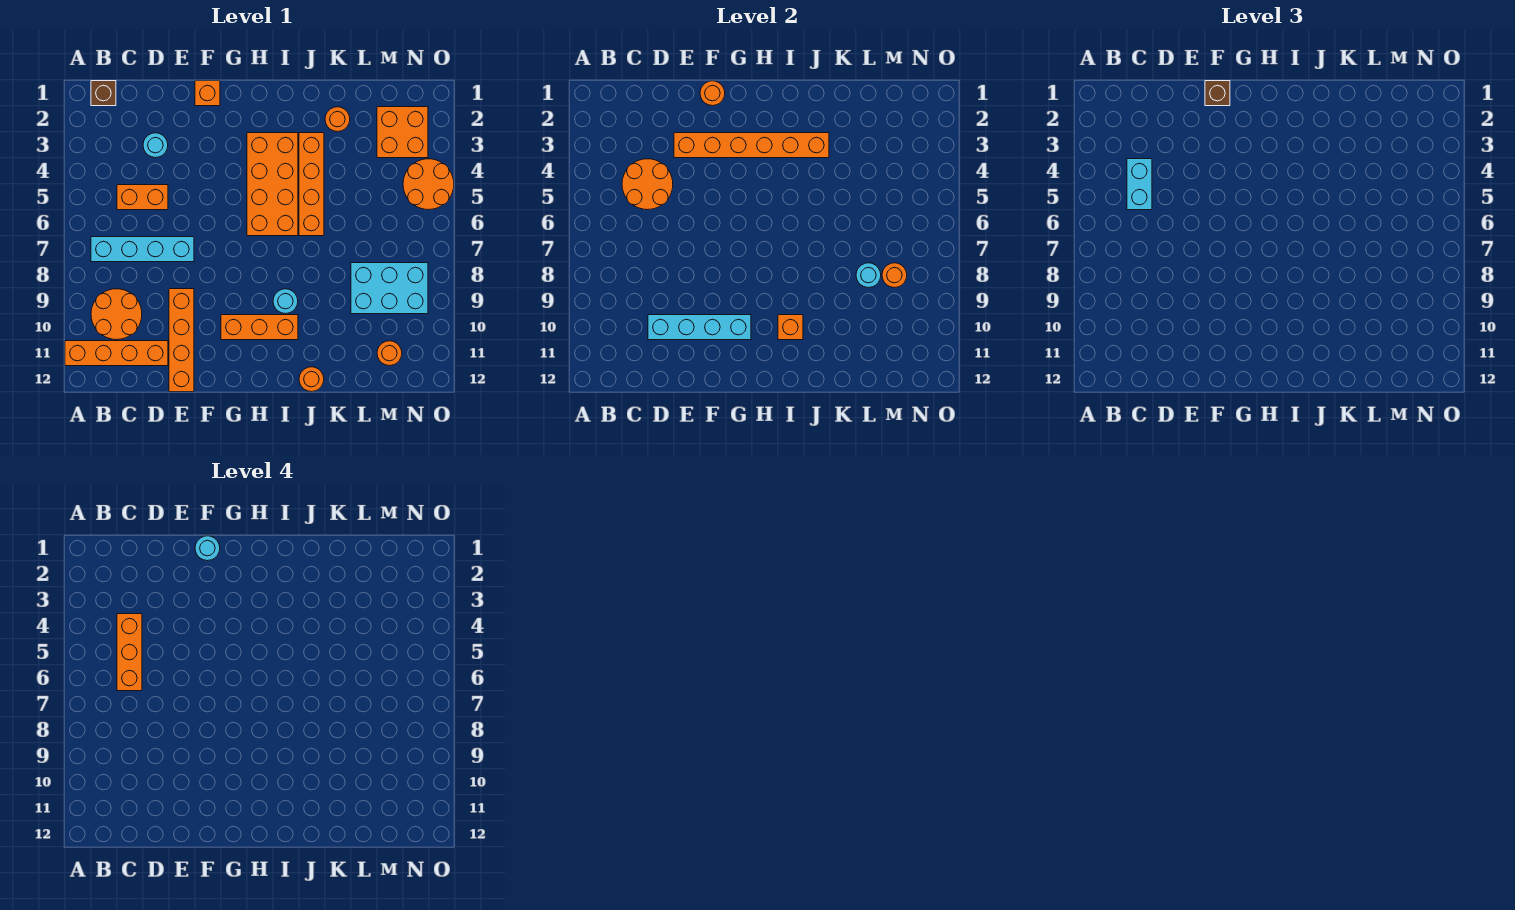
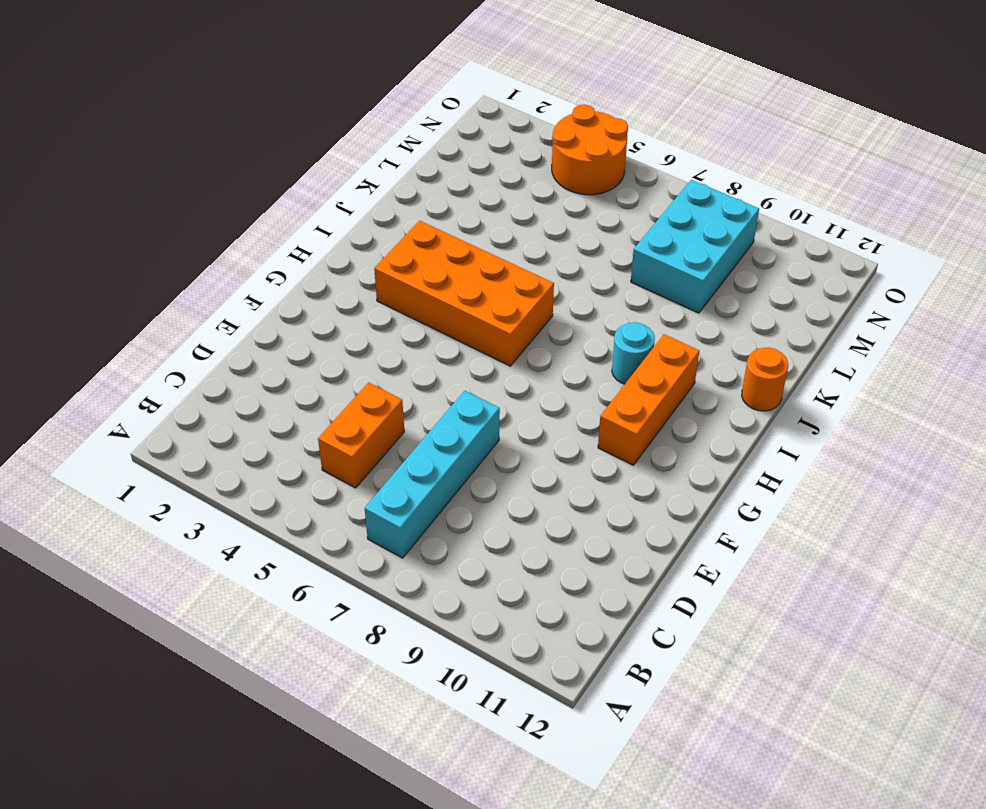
none -> orange brick A11:D11 level 1
none -> brown brick B1 level 1
none -> orange round brick B9:C10 level 1

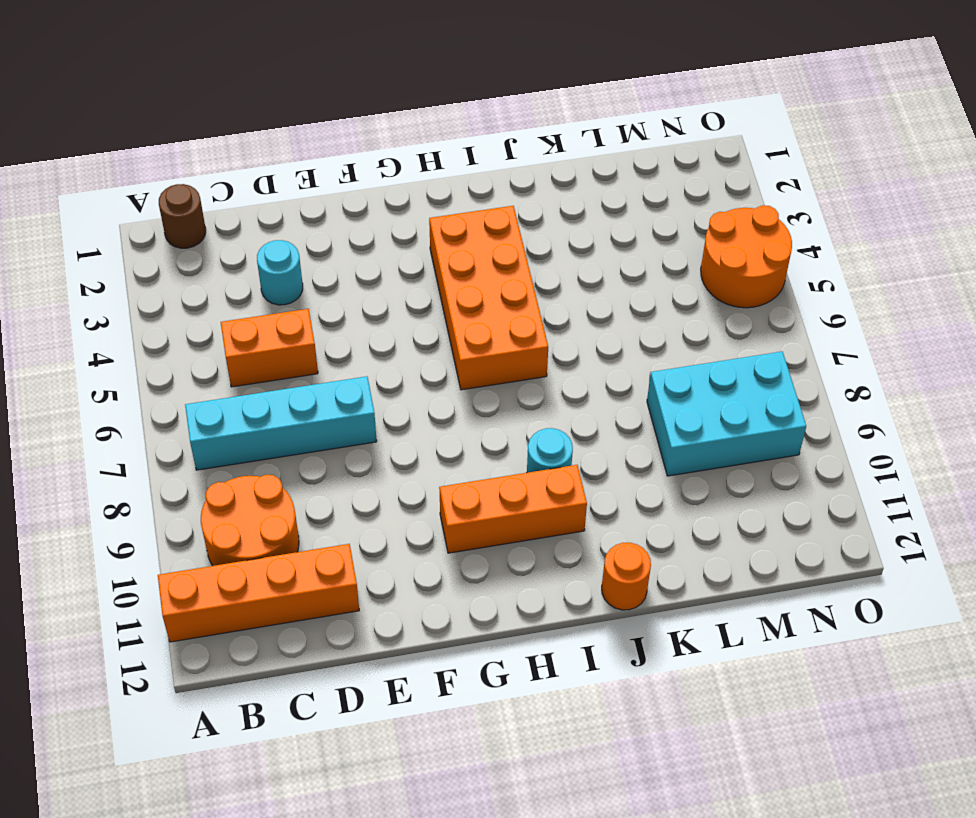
brown round brick B1 level 1 -> brown brick B1 level 1
none -> orange brick E9:E12 level 1
none -> orange brick F1 level 1
none -> orange brick J3:J6 level 1

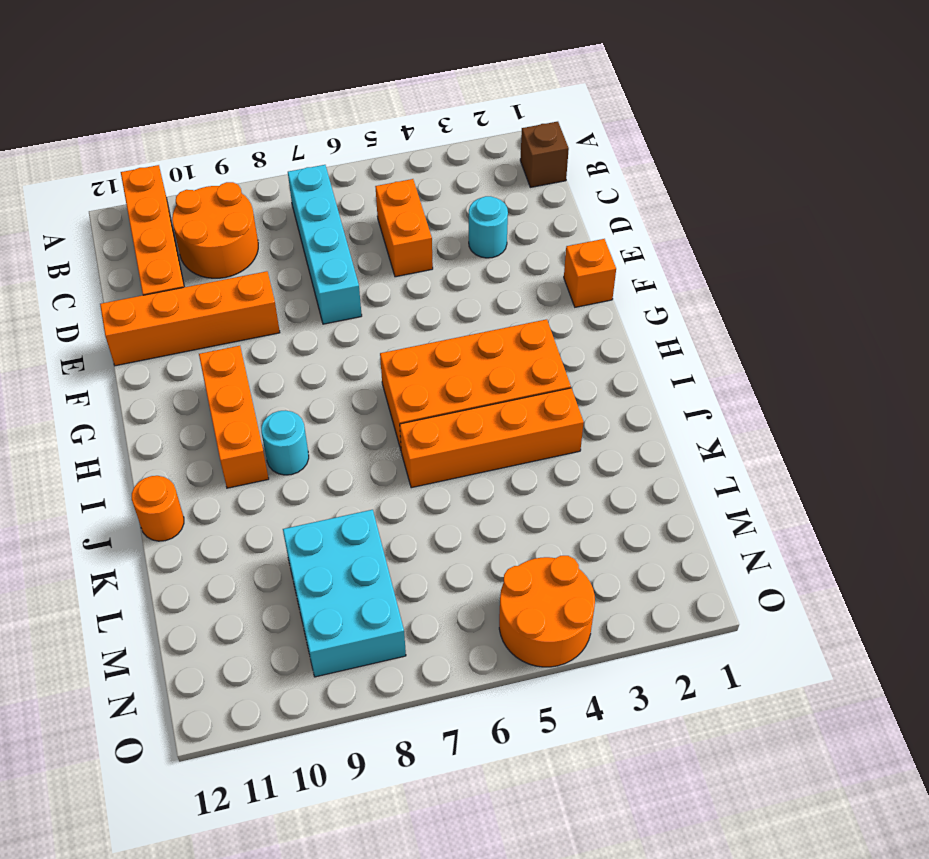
none -> orange round brick K2 level 1
none -> orange brick M2:N3 level 1
none -> orange round brick M11 level 1

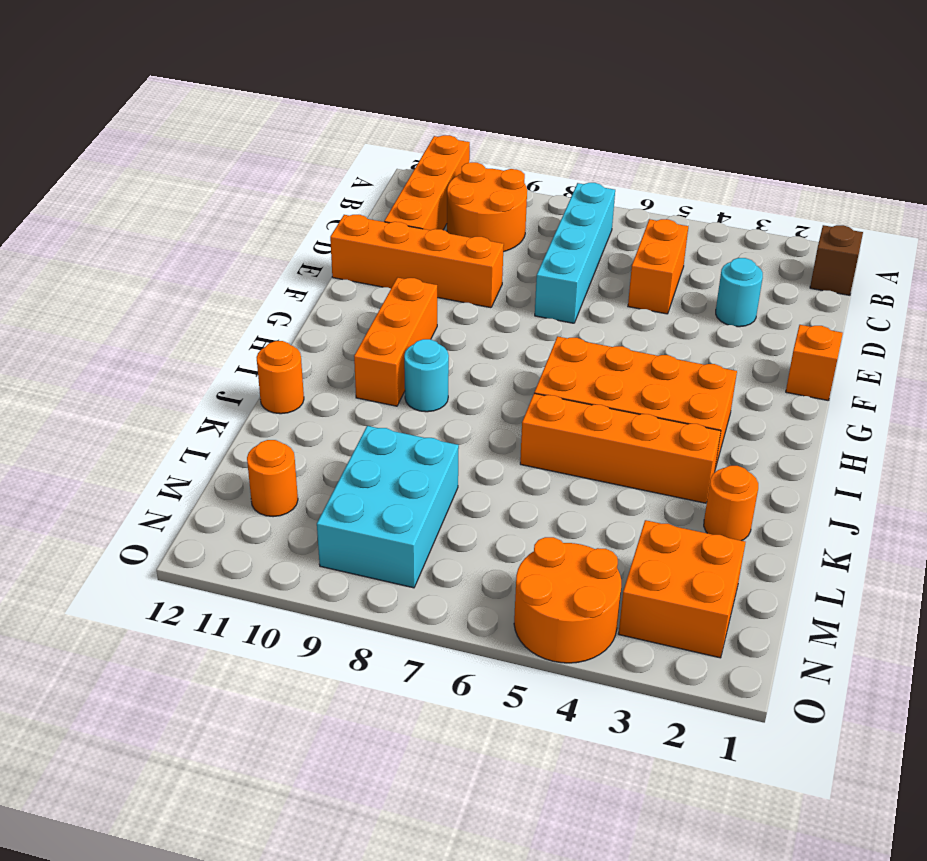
none -> orange round brick C4:D5 level 2
none -> cyan brick D10:G10 level 2
none -> orange brick E3:J3 level 2

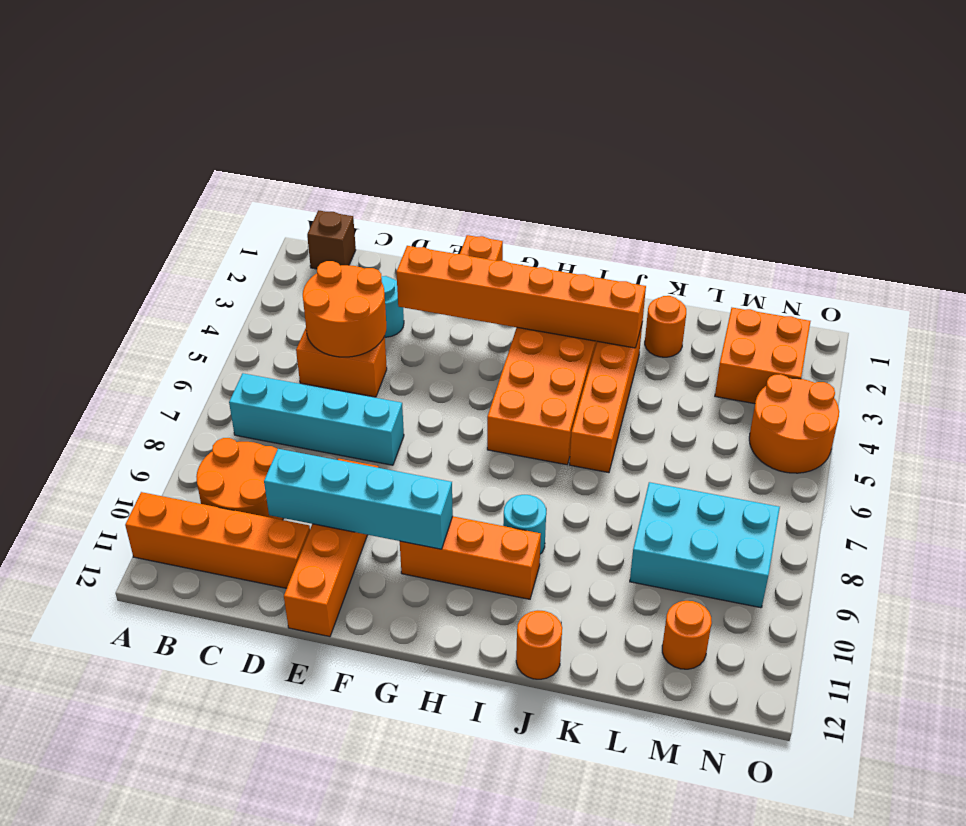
none -> orange round brick F1 level 2
none -> orange brick I10 level 2
none -> cyan round brick L8 level 2

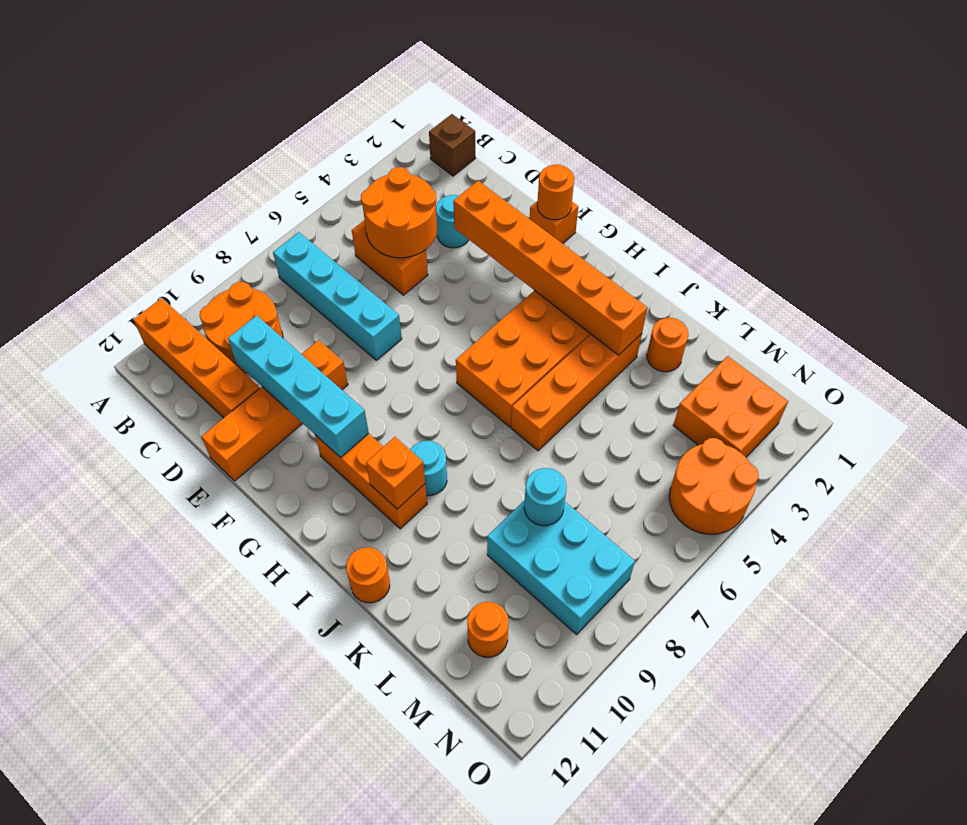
none -> orange round brick M8 level 2
none -> cyan brick C4:C5 level 3
none -> brown brick F1 level 3

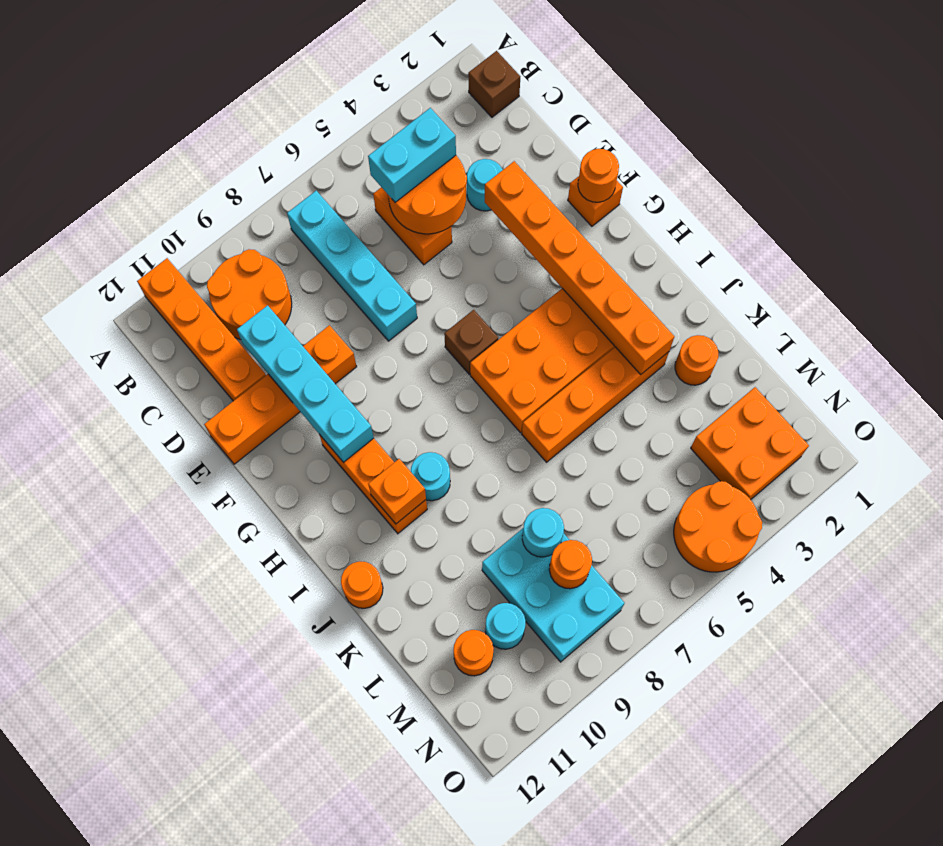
brown brick G6 level 1 -> brown brick F1 level 3
cyan round brick M10 level 1 -> cyan round brick F1 level 4
none -> orange brick C4:C6 level 4

